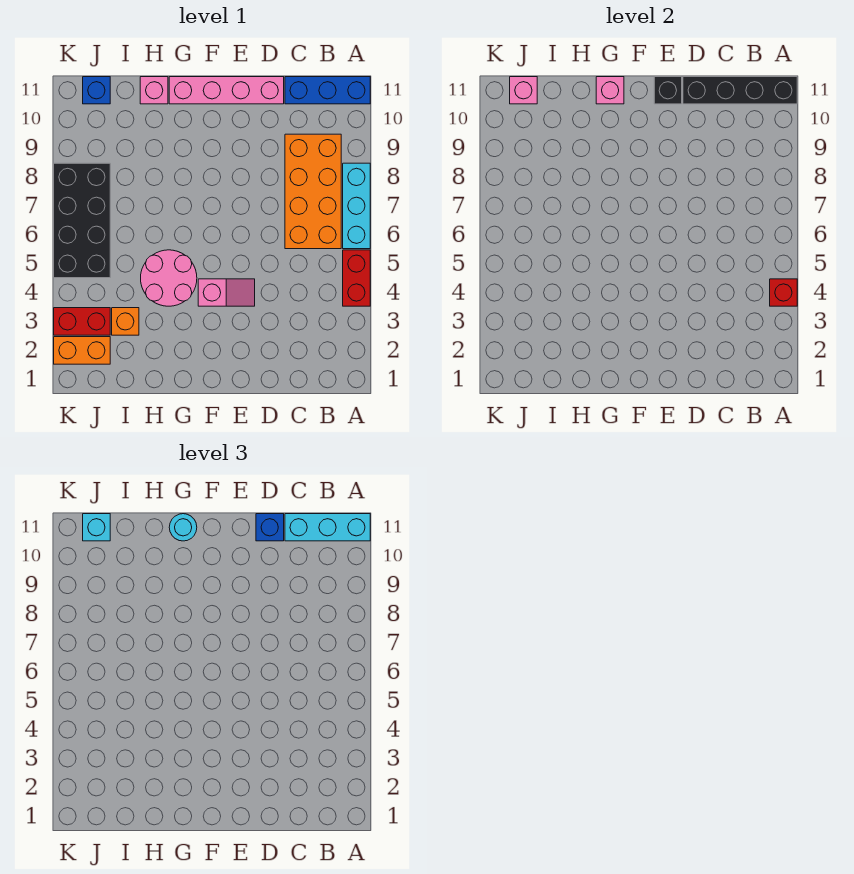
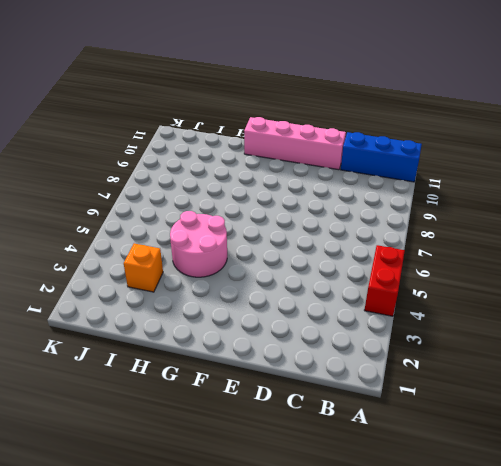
none -> cyan brick A6:A8 level 1
none -> orange brick B6:C9 level 1
none -> pink slope E4:F4 level 1 top F

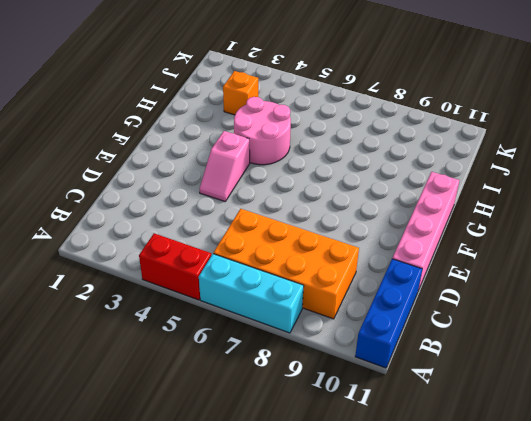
none -> pink brick H11 level 1
none -> orange brick J2:K2 level 1
none -> red brick J3:K3 level 1

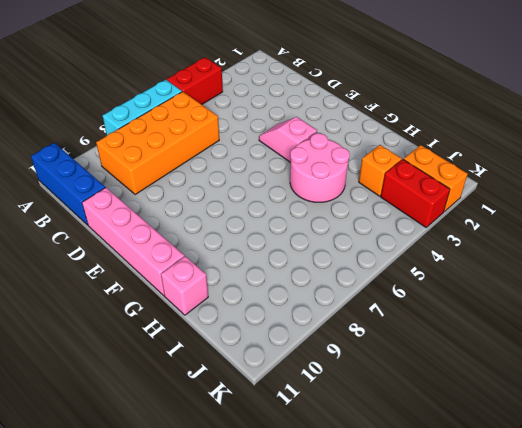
none -> black brick J5:K8 level 1
none -> blue brick J11 level 1
none -> red brick A4 level 2

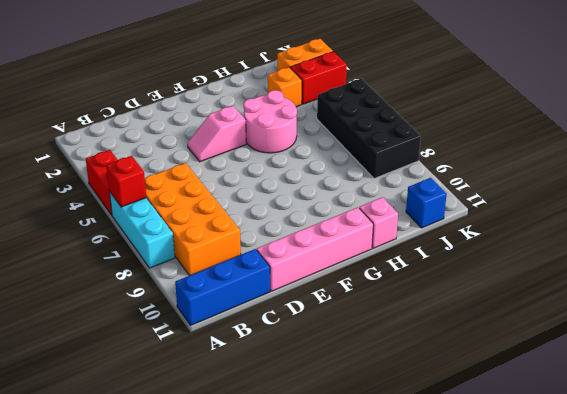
red brick A6 level 2 -> red brick A4 level 2
none -> black brick A11:D11 level 2
none -> black brick E11 level 2
none -> pink brick G11 level 2

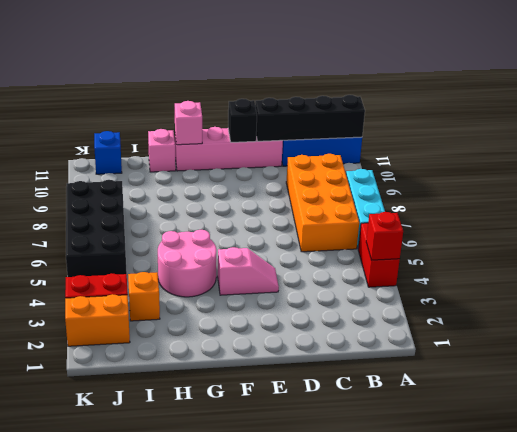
none -> pink brick J11 level 2
none -> cyan brick A11:C11 level 3
none -> blue brick D11 level 3

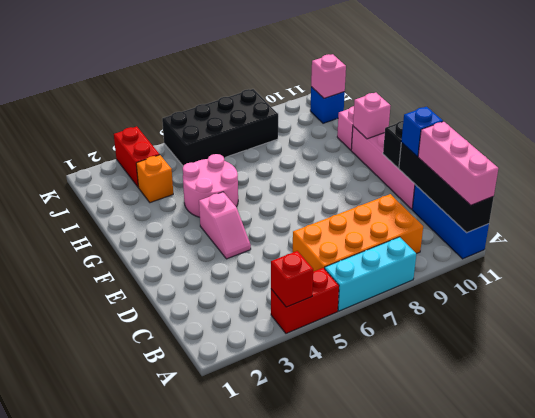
pink brick A11:C11 level 3 -> cyan brick A11:C11 level 3
none -> orange brick J2:K2 level 1
none -> cyan round brick G11 level 3
none -> cyan brick J11 level 3

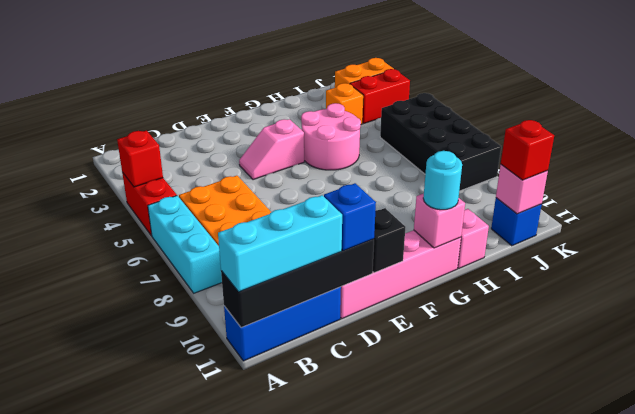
red brick J11 level 3 -> cyan brick J11 level 3

